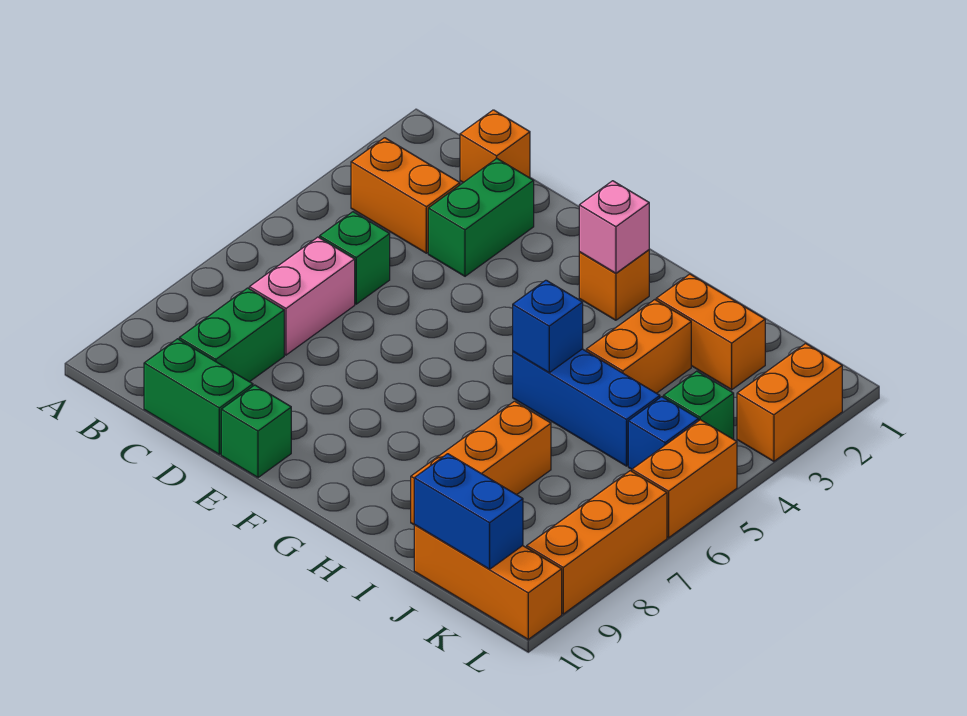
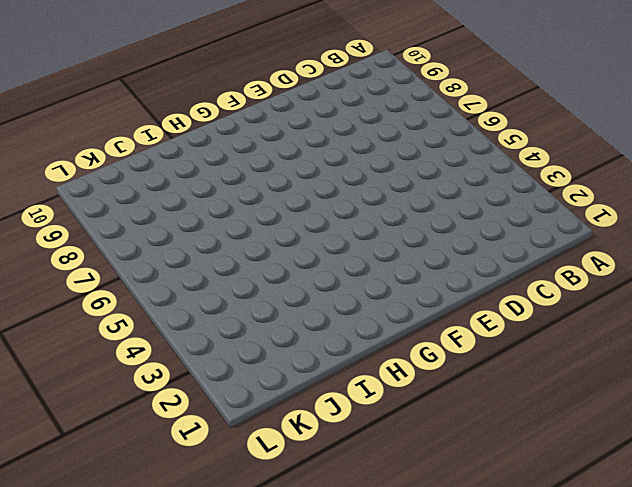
none -> orange brick B3:C3 level 1
none -> orange brick C1 level 1
none -> green brick C5 level 1

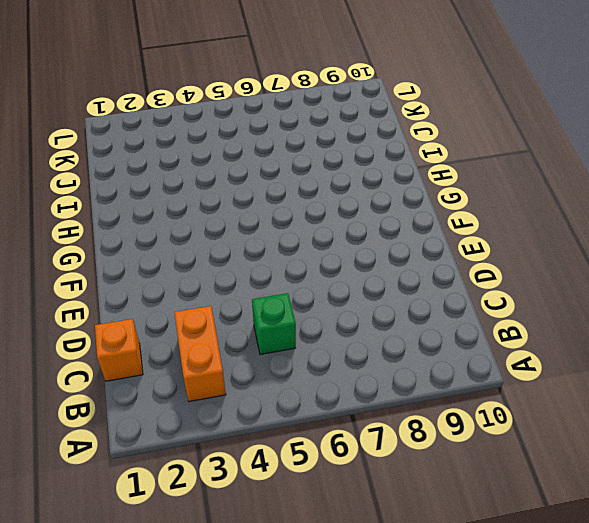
none -> pink brick C6:C7 level 1
none -> green brick C8:C9 level 1
none -> green brick C10:D10 level 1

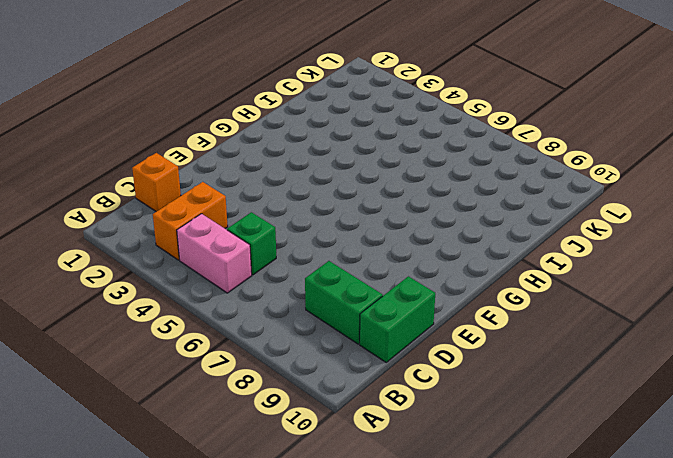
pink brick B4:B5 level 1 -> pink brick C6:C7 level 1
none -> green brick D2:D3 level 1
none -> green brick E10 level 1
none -> orange brick G2 level 1

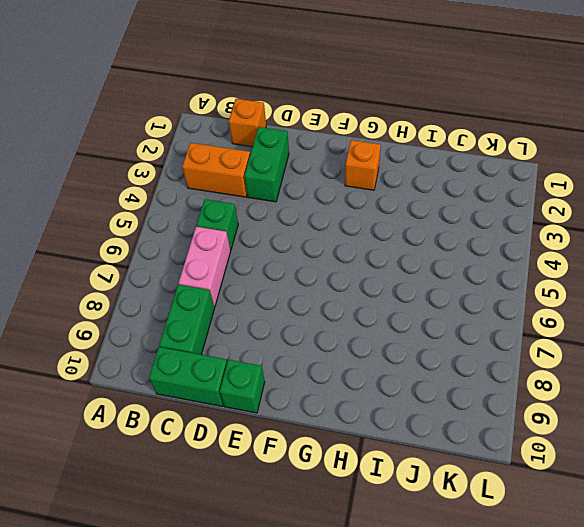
none -> blue brick H5:J5 level 1
none -> orange brick I2:J2 level 1
none -> orange brick I3:I4 level 1

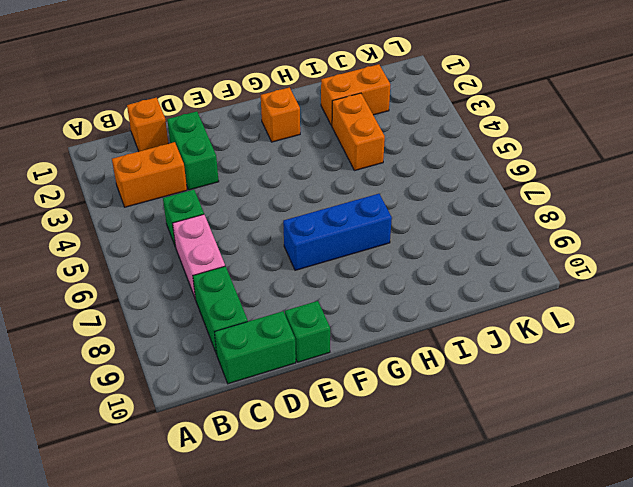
blue brick F7:H7 level 1 -> blue brick H5:J5 level 1
none -> orange brick I7:I9 level 1
none -> orange brick J10:L10 level 1
none -> green brick K4 level 1

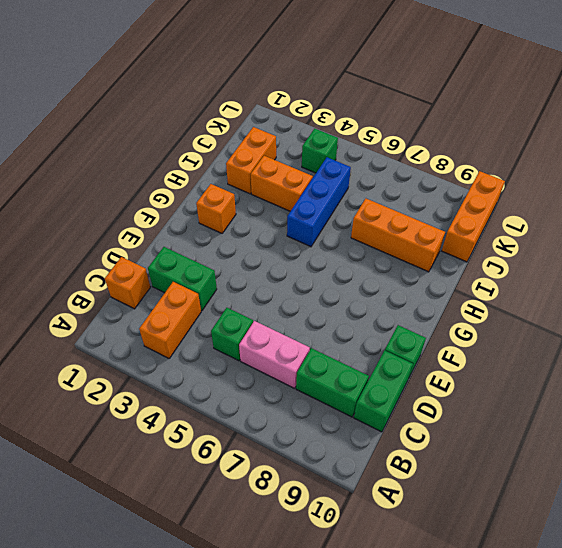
none -> blue brick K5 level 1
none -> orange brick L2:L3 level 1
none -> orange brick L5:L6 level 1

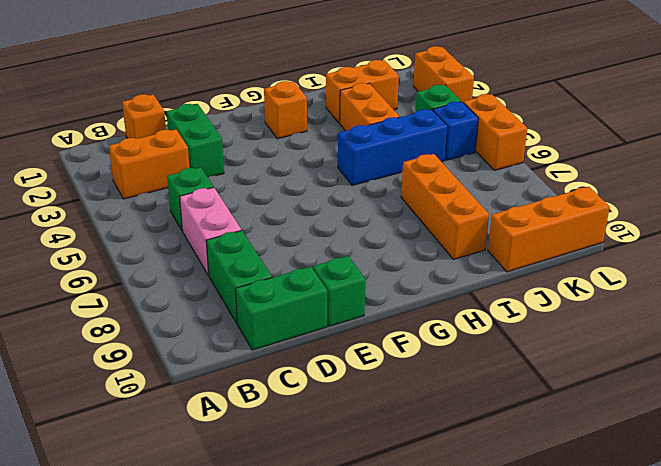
none -> orange brick L7:L9 level 1
none -> pink brick G2 level 2
none -> blue brick H5 level 2

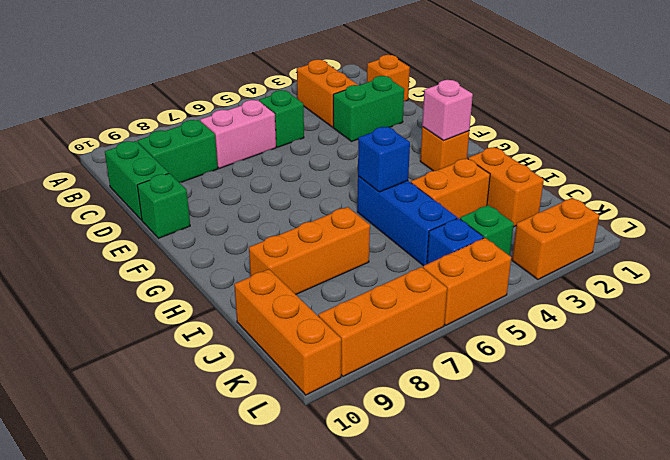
none -> blue brick J10:K10 level 2

